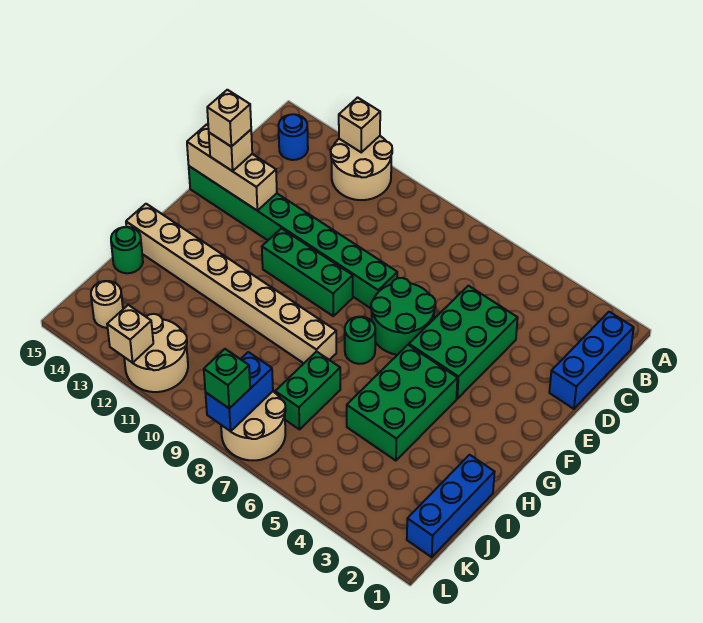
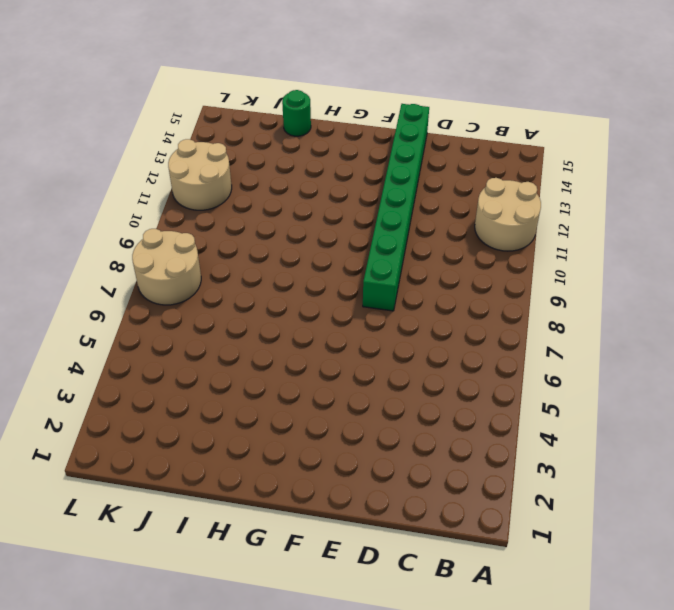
none -> blue brick B1:D1 level 1
none -> blue round brick B14 level 1
none -> green brick D4:F5 level 1

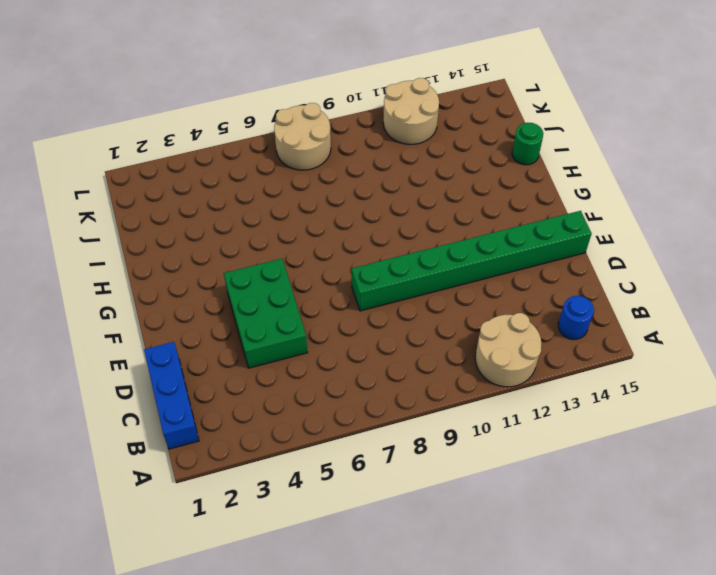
none -> green round brick E6:F7 level 1
none -> green brick F9:F11 level 1
none -> green brick G4:I5 level 1

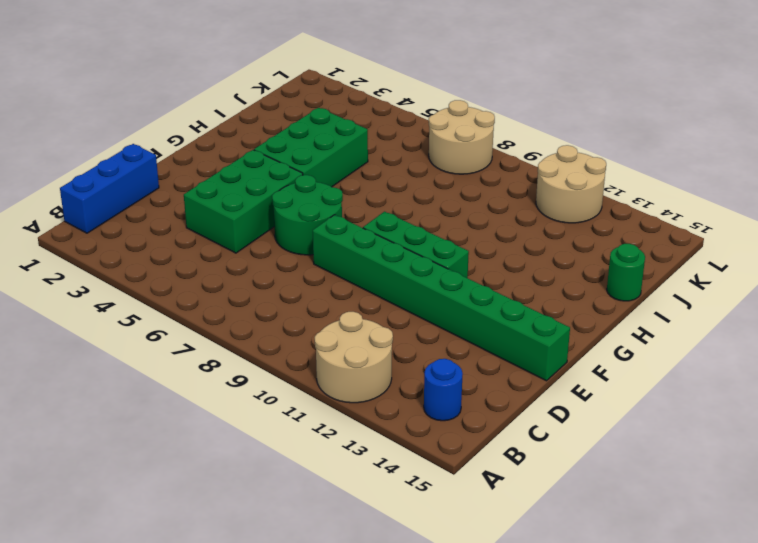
none -> green round brick G7 level 1
none -> tan brick H8:H15 level 1
none -> blue brick I1:K1 level 1

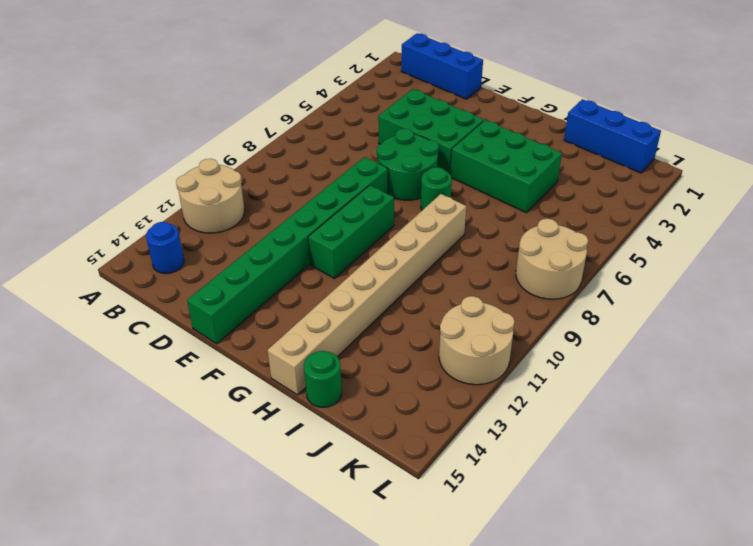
none -> green brick I7:J7 level 1
none -> tan round brick K14 level 1
none -> tan brick A12 level 2

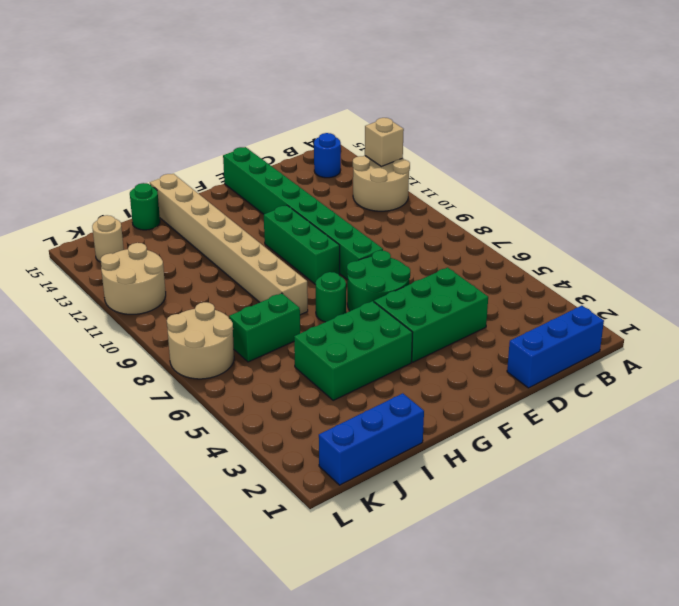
none -> tan brick E13:E15 level 2
none -> blue brick K8:L8 level 2
none -> tan brick L12 level 2

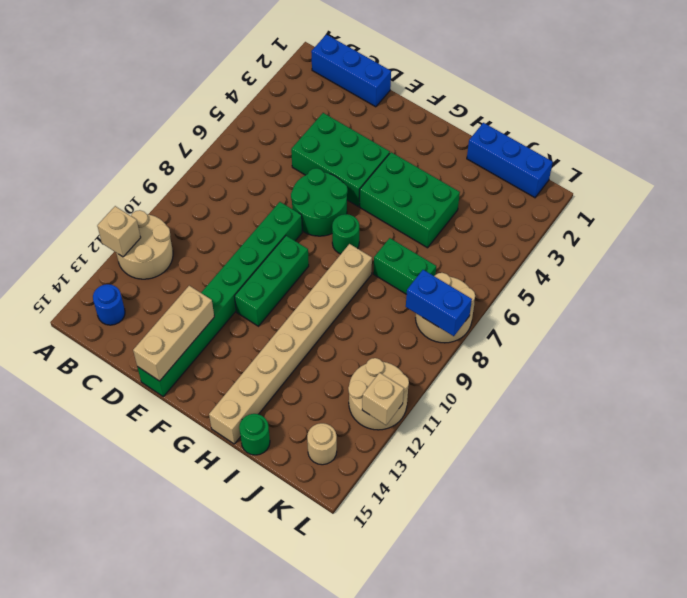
none -> tan brick E14 level 3
none -> green brick L8 level 3
none -> tan brick E14 level 4

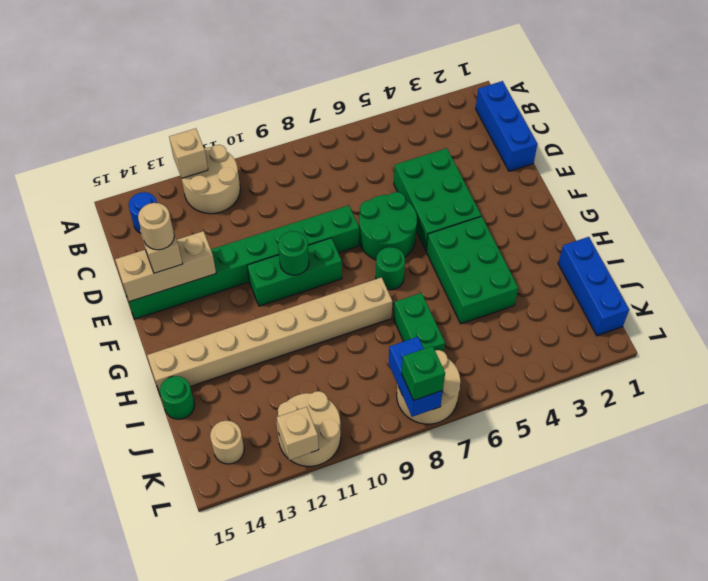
tan round brick E14 level 4 -> tan brick E14 level 4
green round brick F10 level 2 -> none

